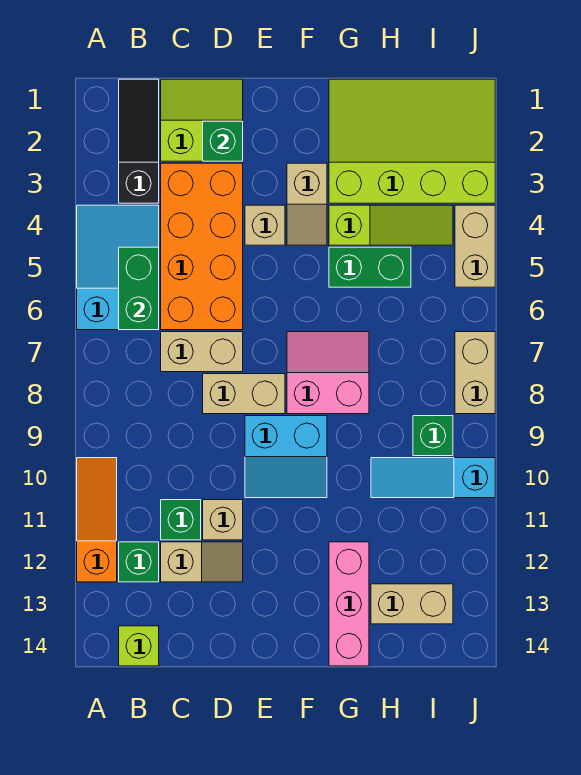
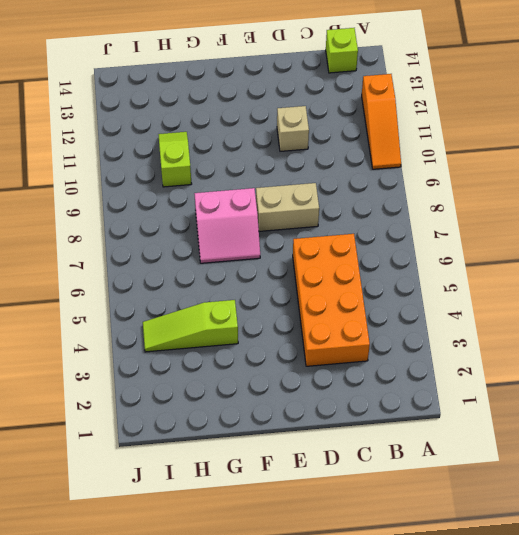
lime slope H10:H11 level 1 top 10 -> cyan slope H10:J10 level 1 top J
none -> cyan slope A4:B6 level 1 top 6
none -> black slope B1:B3 level 1 top 3
none -> green brick B12 level 1

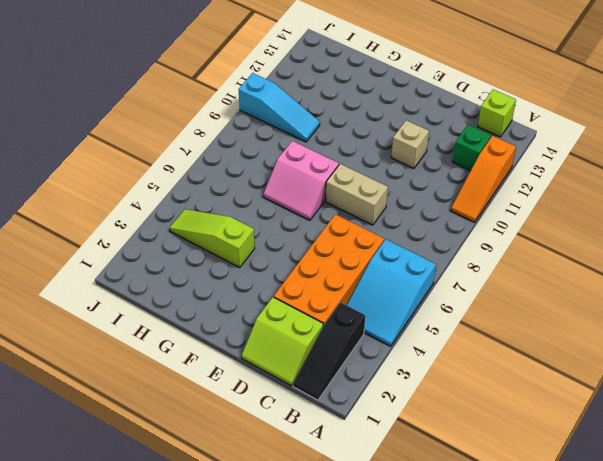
none -> tan brick C7:D7 level 1
none -> green brick C11 level 1
none -> tan slope C12:D12 level 1 top C

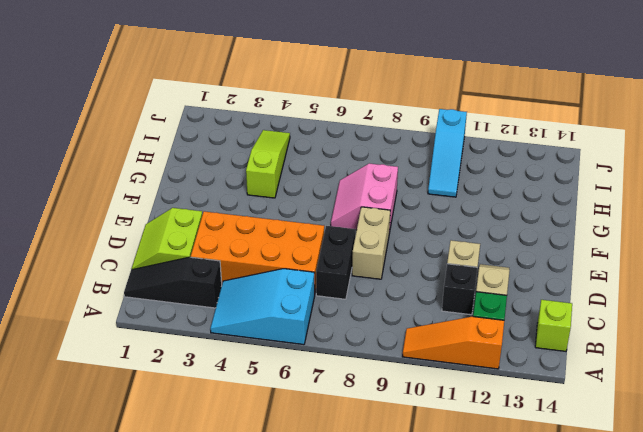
black brick C7:D7 level 1 -> tan brick C7:D7 level 1
black brick C11 level 1 -> green brick C11 level 1
none -> tan brick E4 level 1
none -> cyan slope E9:F10 level 1 top 9
none -> tan slope F3:F4 level 1 top 3

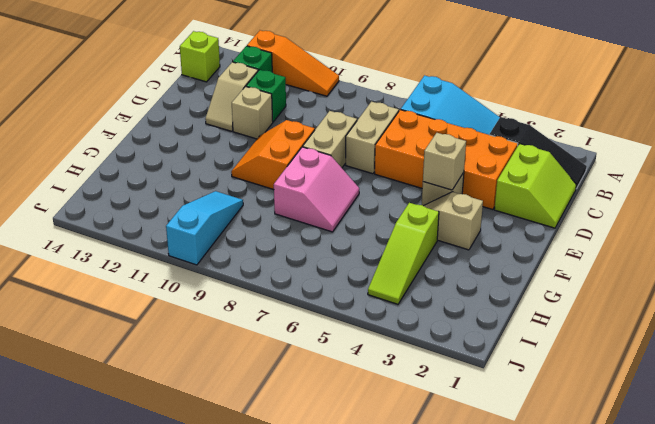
tan brick E4 level 2 -> none
orange slope E9:F10 level 1 top 9 -> cyan slope E9:F10 level 1 top 9
none -> lime slope G1:J3 level 1 top 3
none -> green brick G5:H5 level 1
none -> pink brick G12:G14 level 1

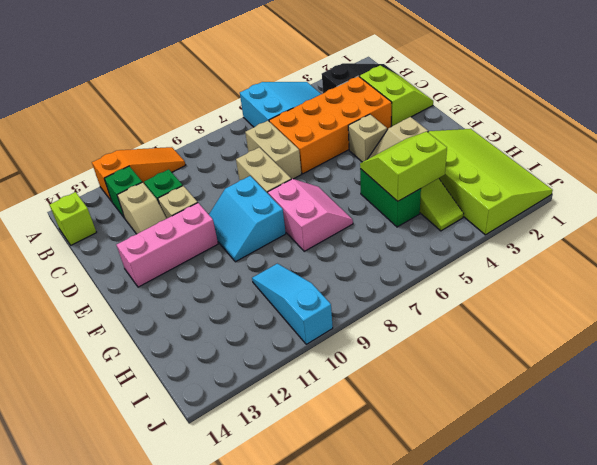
pink brick E11:E13 level 1 -> pink brick G12:G14 level 1
lime slope G4:H5 level 2 top H -> none
none -> tan brick H13:I13 level 1
none -> green brick I9 level 1
none -> tan brick J4:J5 level 1

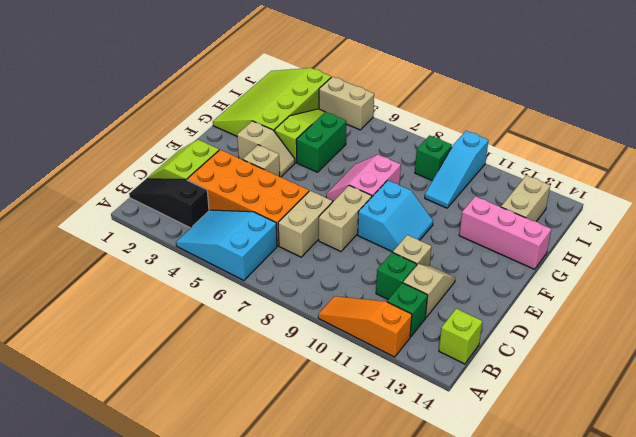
none -> tan brick J7:J8 level 1
none -> green brick B5:B6 level 2
none -> green brick D2 level 2

